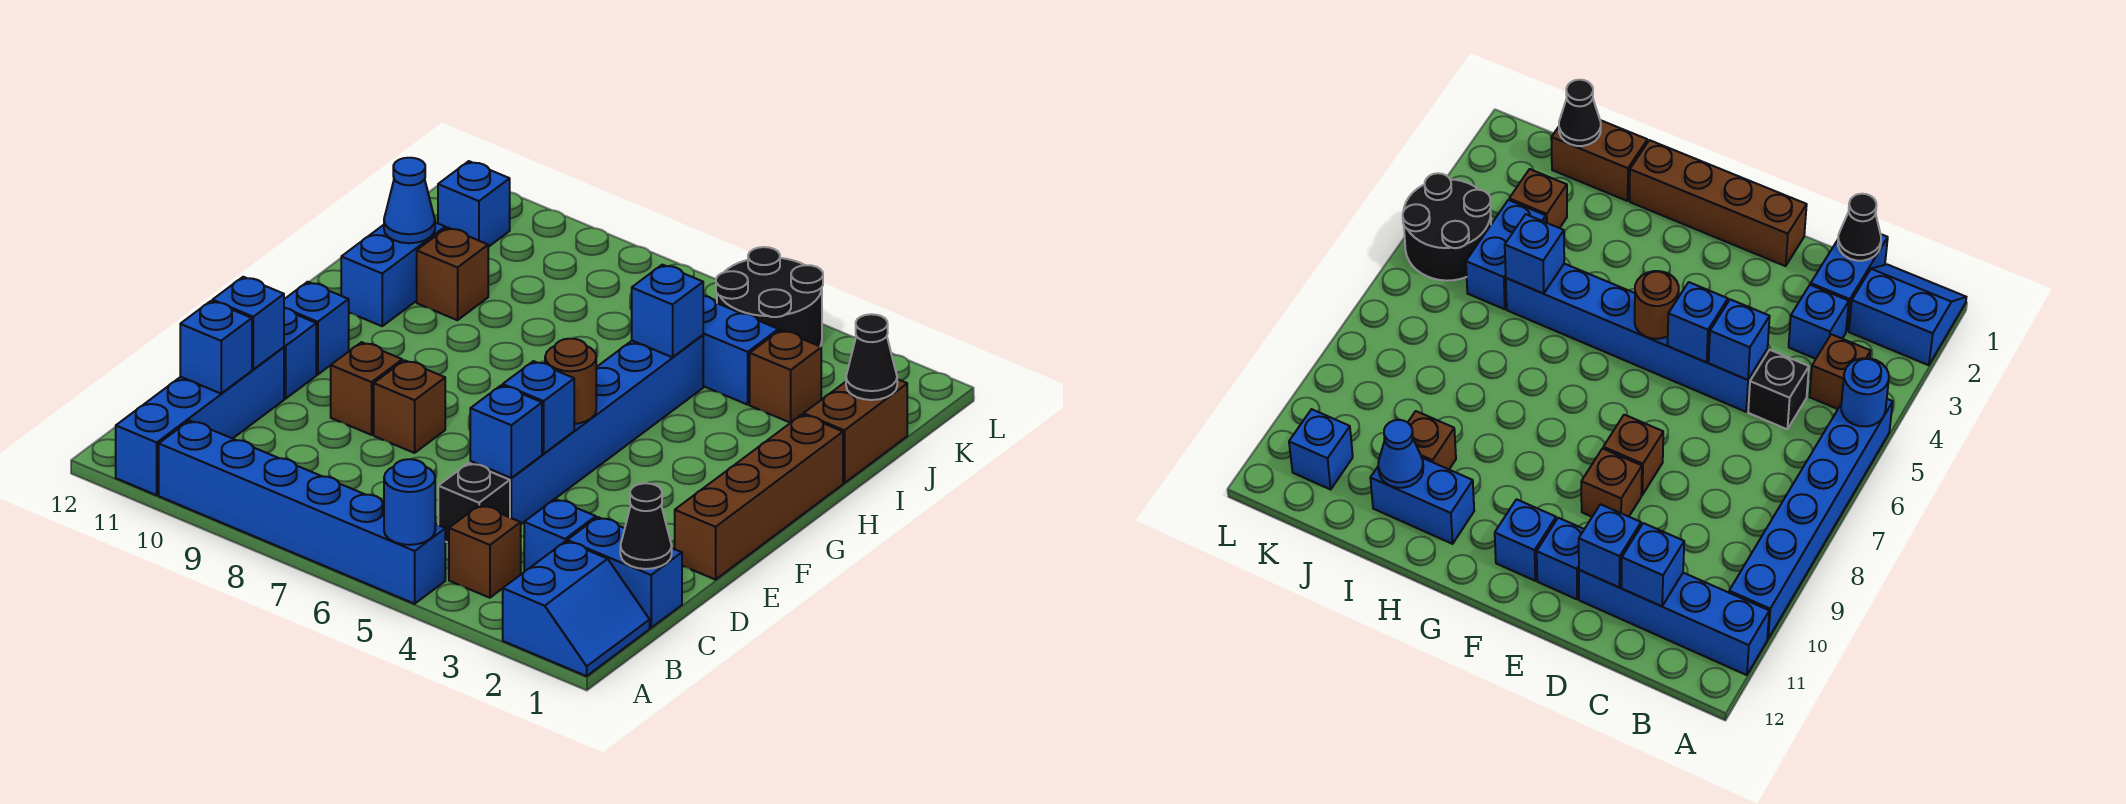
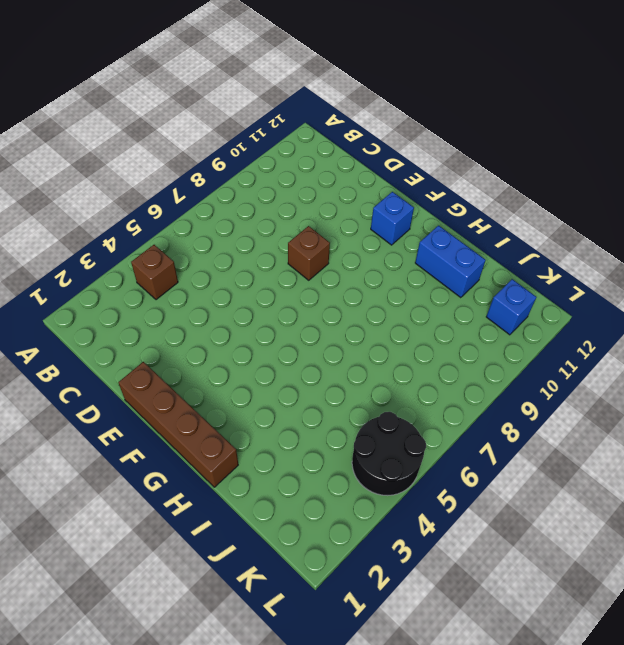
none -> blue slope A1:B2 level 1 top 2
none -> blue brick A5:A10 level 1
none -> blue brick A11:D11 level 1
none -> blue brick C1:C2 level 1

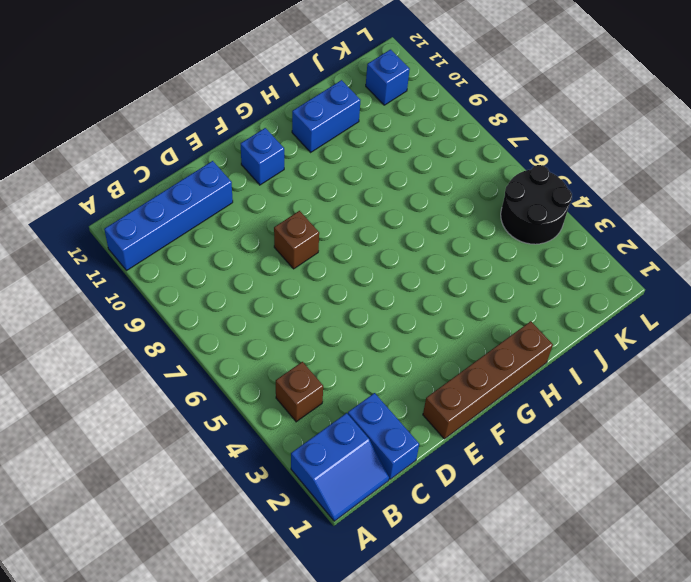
none -> blue brick A5:A10 level 1
none -> blue brick C3 level 1
none -> black brick C5 level 1
none -> blue brick D5:I5 level 1

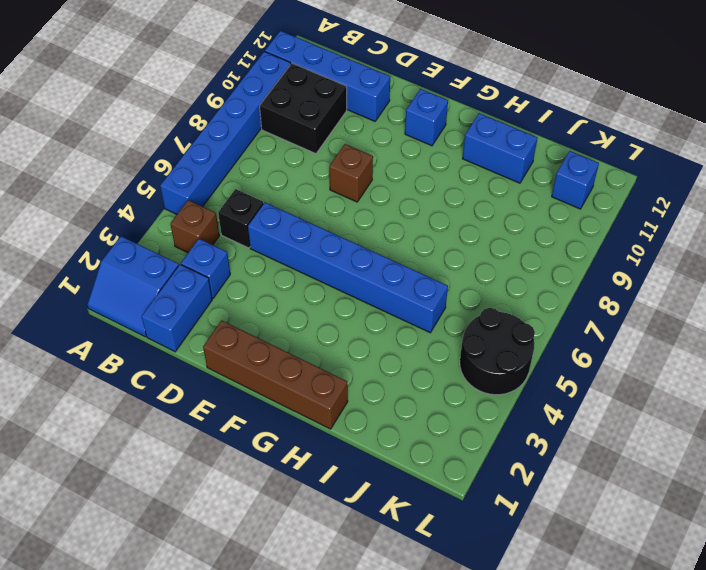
black brick B9:C10 level 1 -> none
none -> brown brick E9 level 1
none -> blue brick E11 level 1
none -> brown brick I1:J1 level 1
none -> brown brick I10 level 1

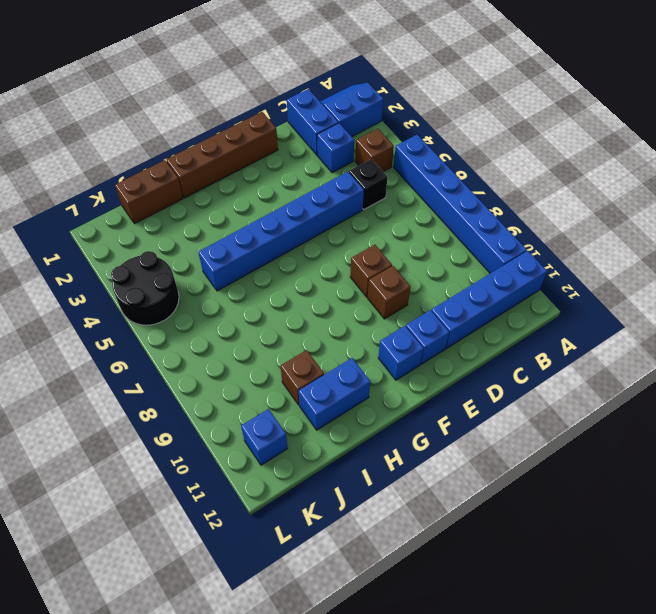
none -> brown brick J3 level 1
none -> blue brick J4:J5 level 1
none -> blue round brick A5 level 2
none -> black cone C1 level 2

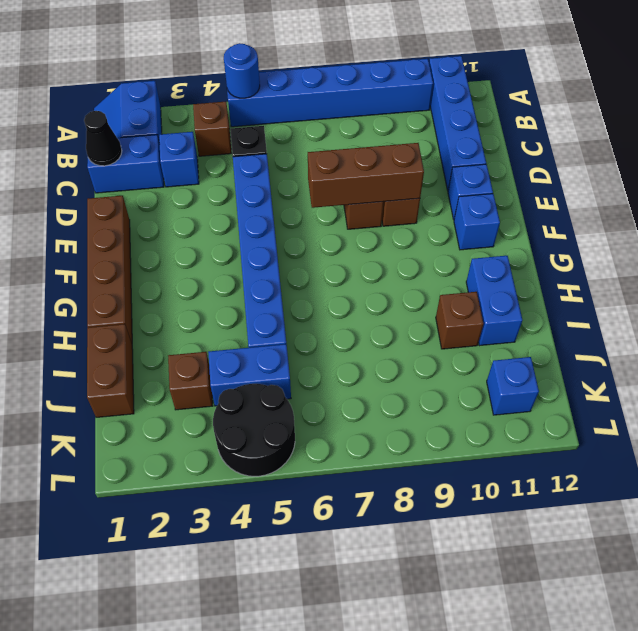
brown brick E7:E9 level 2 -> none
none -> blue brick C11 level 2
none -> blue brick D5 level 2
none -> blue brick D11 level 2
none -> blue brick E5 level 2

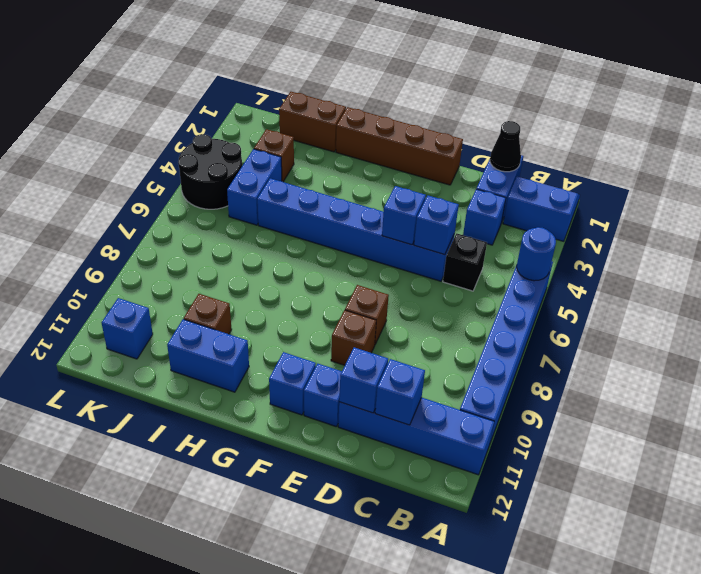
none -> brown brick B4 level 1
none -> brown round brick F5 level 2
none -> blue brick I5 level 2
none -> blue cone I11 level 2

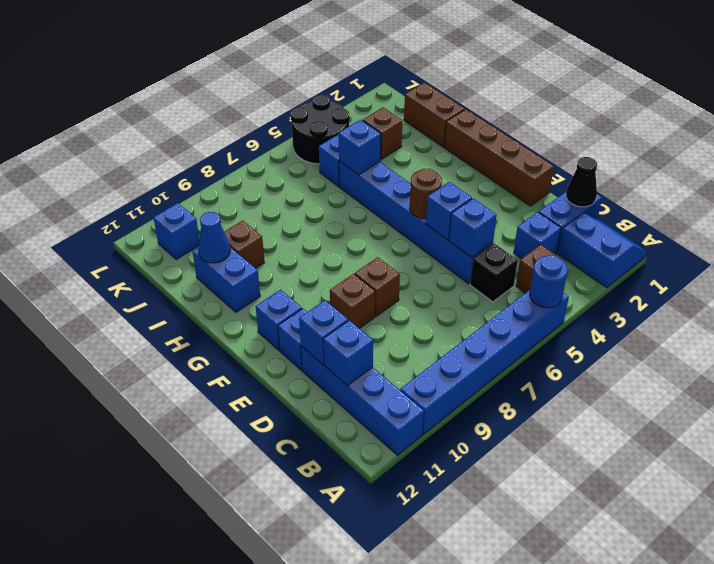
none -> black cone J1 level 2

